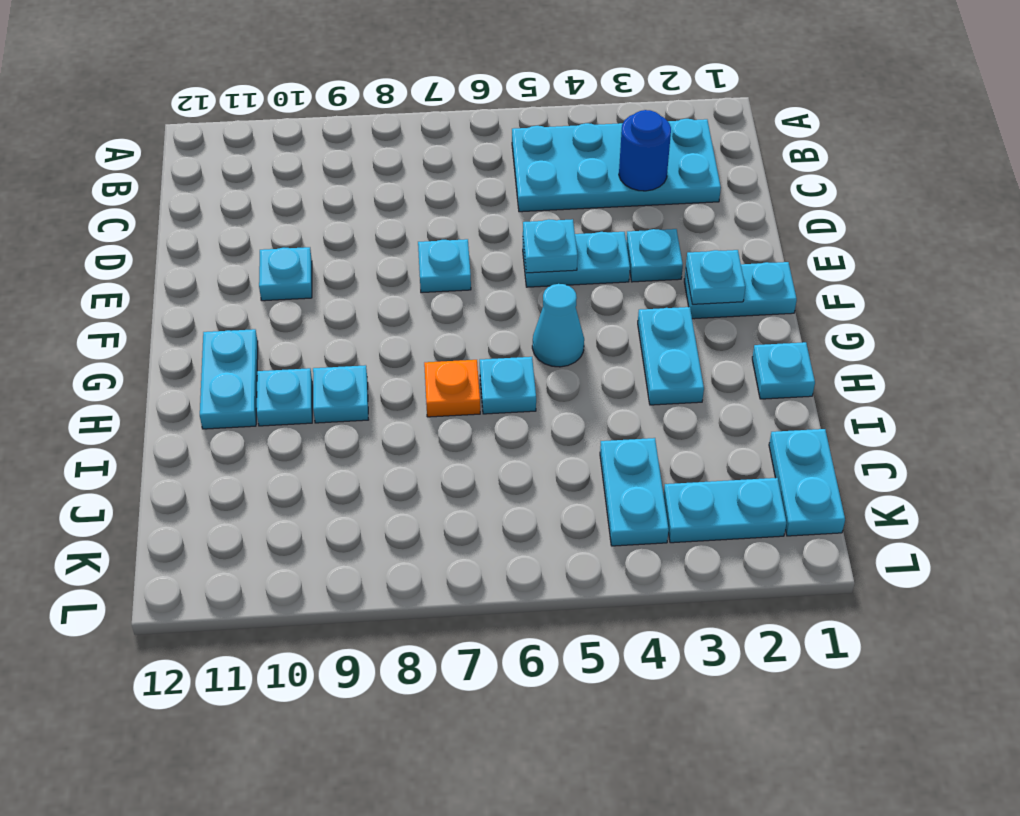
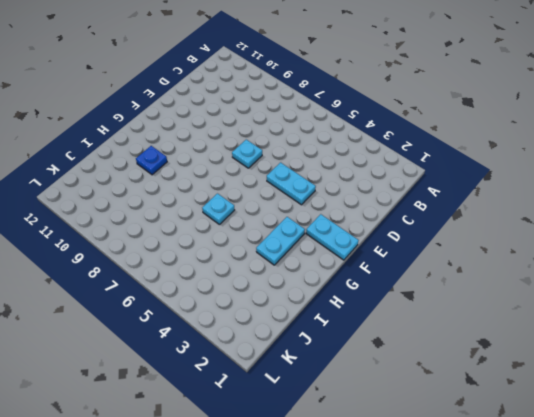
blue plate H10 level 1 -> cyan plate H10 level 1
none -> cyan plate B2:C5 level 1
none -> cyan plate E3 level 1
none -> cyan plate E10 level 1

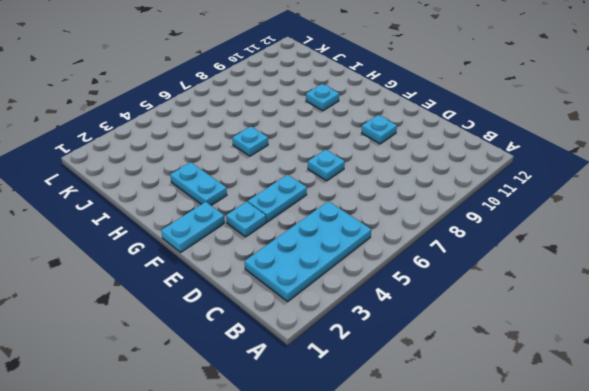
none -> cyan cone G5 level 1
none -> cyan plate G11:H11 level 1
none -> cyan plate H1 level 1

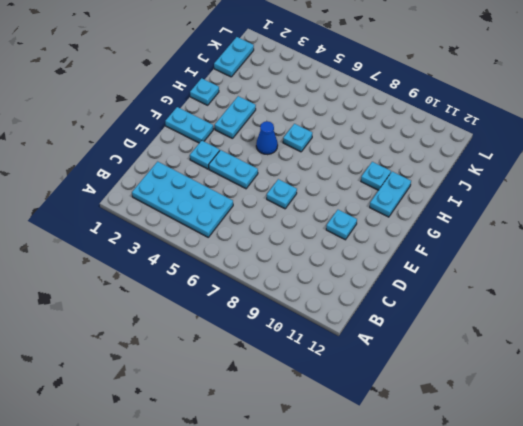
blue cone G5 level 1 -> cyan cone G5 level 1
none -> orange plate H7 level 1
none -> cyan plate H9 level 1
none -> cyan plate J4:K4 level 1

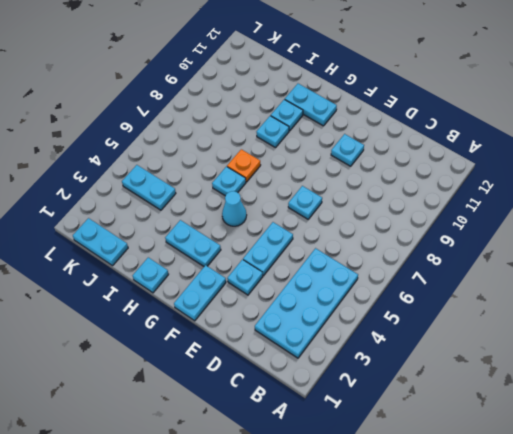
none -> cyan plate K2:K3 level 1
none -> blue round brick C3 level 2
none -> cyan plate E5 level 2

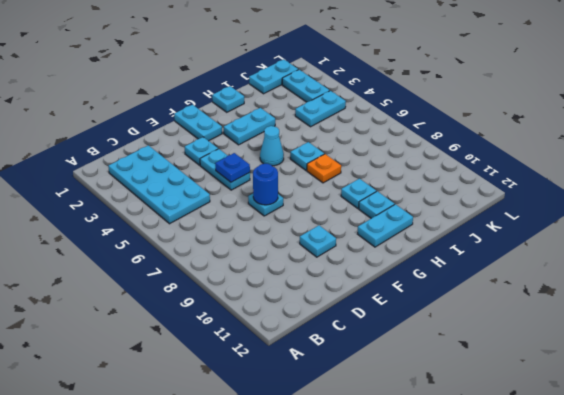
blue plate E5 level 2 -> cyan plate E5 level 2
blue round brick E7 level 2 -> blue round brick C3 level 2
none -> cyan plate F2 level 2

